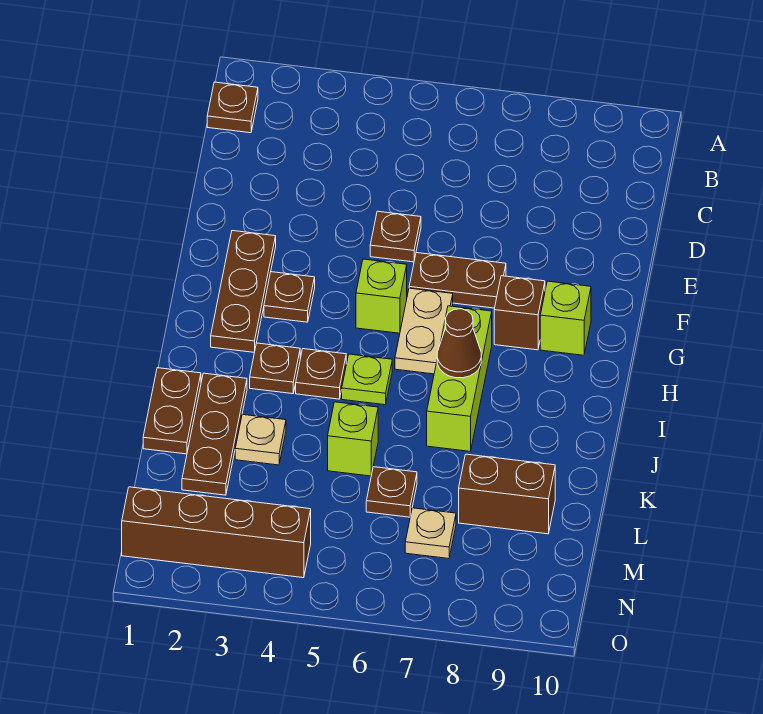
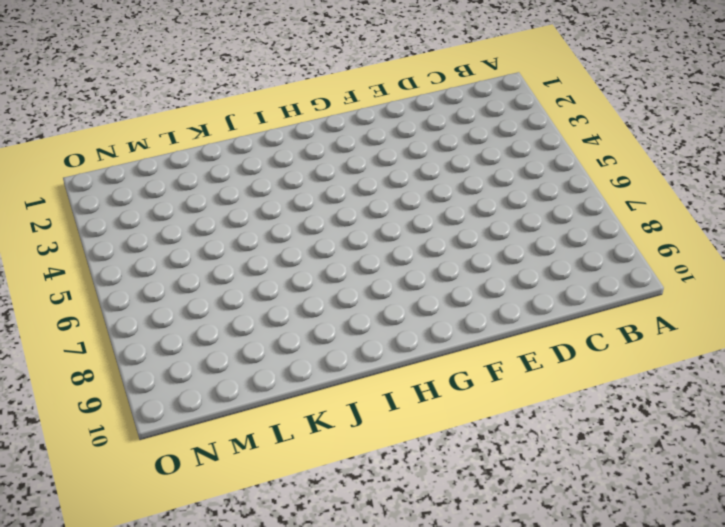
none -> brown plate B1 level 1
none -> brown plate E5 level 1
none -> brown plate F2:H2 level 1

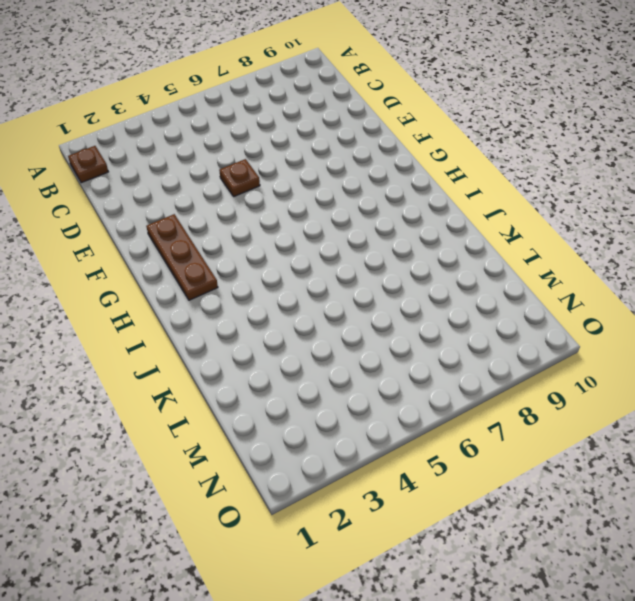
none -> brown plate F6:F7 level 1
none -> brown plate G3 level 1
none -> lime brick G5 level 1

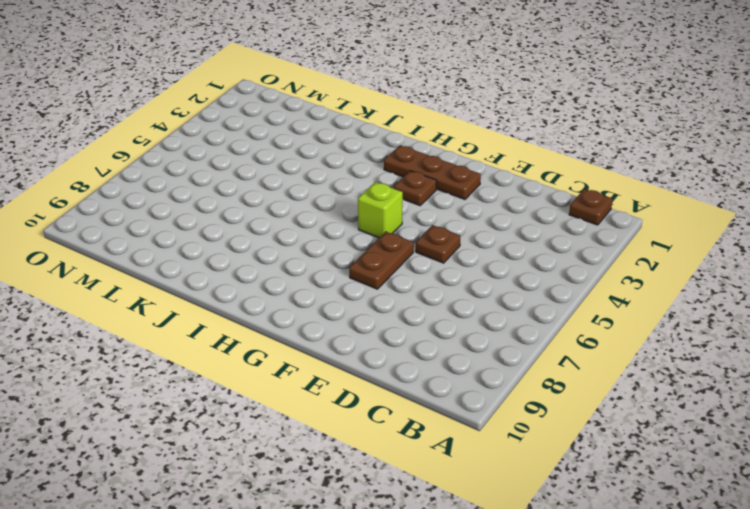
none -> tan plate G6:H6 level 1
none -> brown brick G8 level 1
none -> lime brick G9 level 1

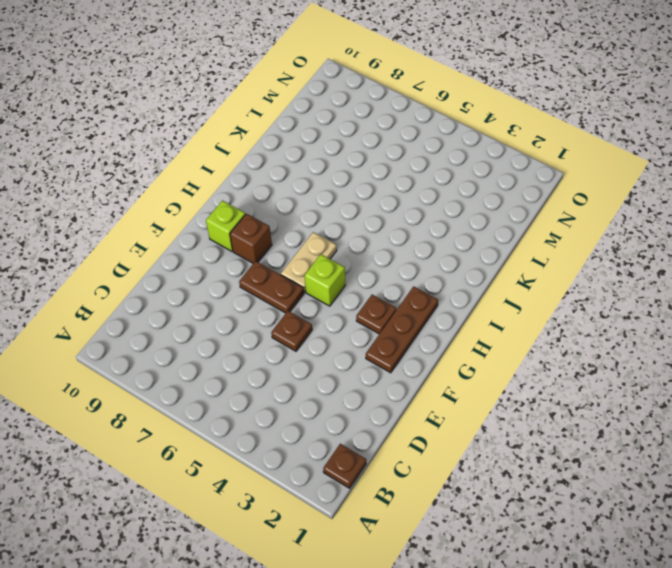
none -> lime brick H7:J7 level 1
none -> brown plate I3 level 1
none -> brown plate I4 level 1

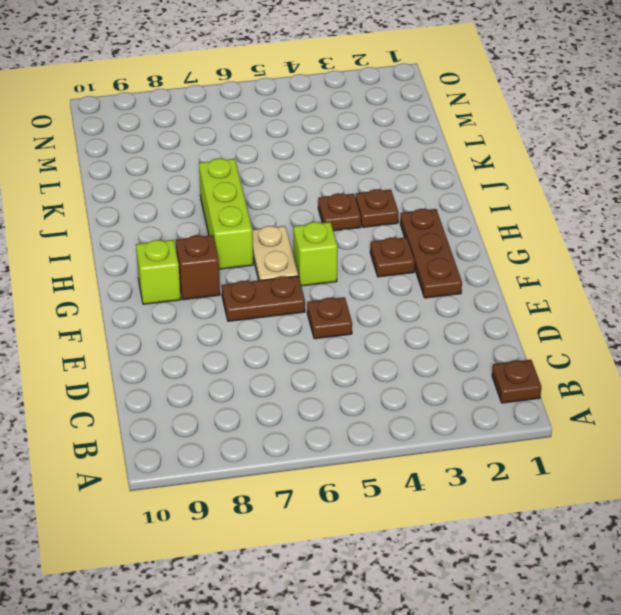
none -> lime plate I5 level 1
none -> brown plate J1:K1 level 1
none -> brown plate J2:L2 level 1

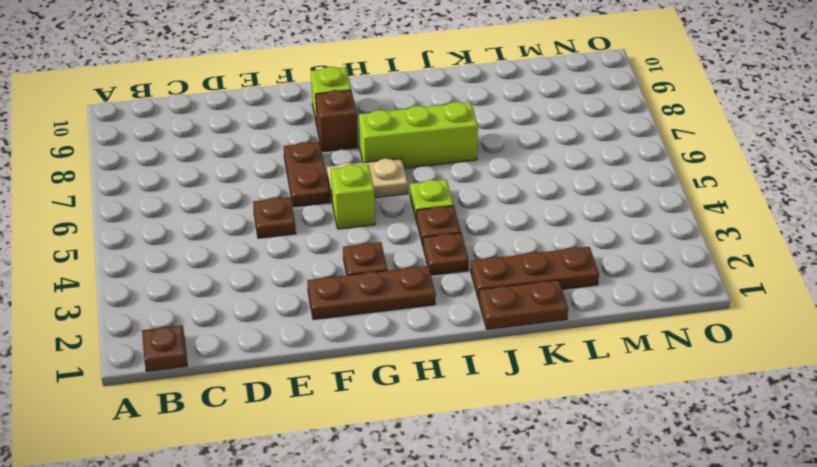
none -> tan plate K3 level 1
none -> lime brick K5 level 1
none -> brown plate L6 level 1

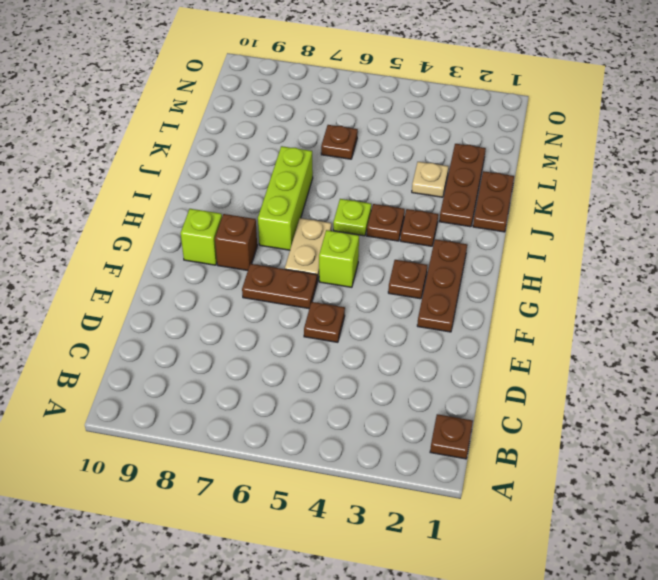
none -> lime brick K5 level 1
none -> brown brick L8:L9 level 1
none -> tan plate M7 level 1

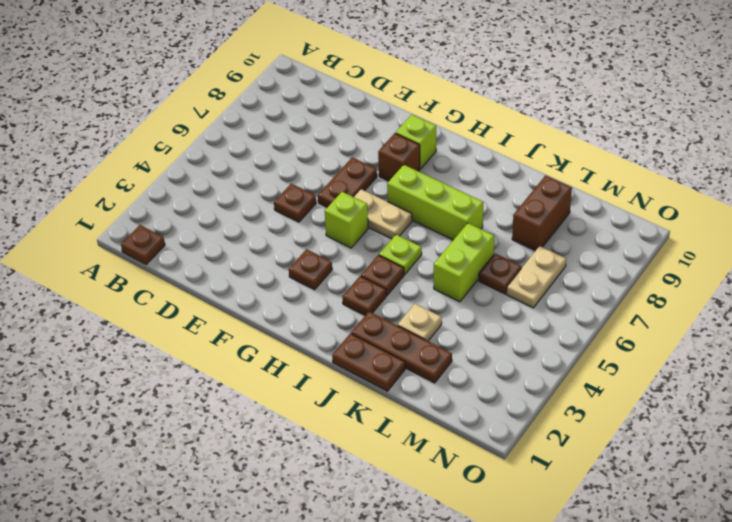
lime brick K5:K6 level 1 -> lime brick K5 level 1
tan plate M6:M7 level 1 -> tan plate M7 level 1
none -> brown plate F2:H2 level 1
none -> brown brick N1:N4 level 1
none -> brown cone I7 level 2

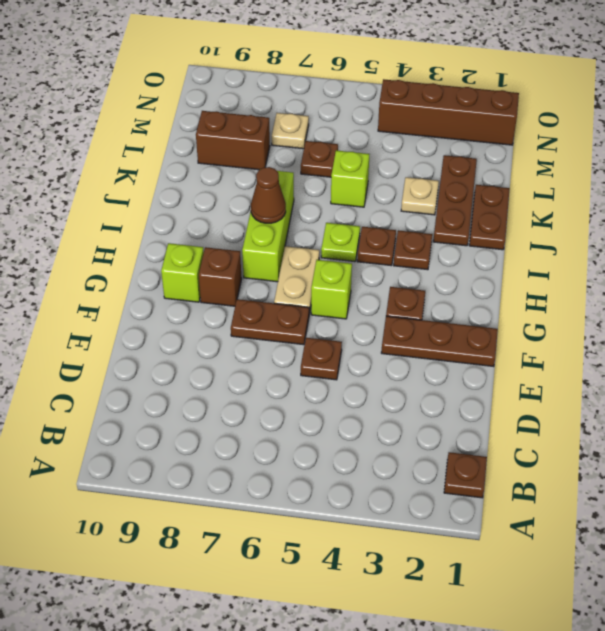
brown plate F1:F3 level 1 -> brown plate F2:H2 level 1

